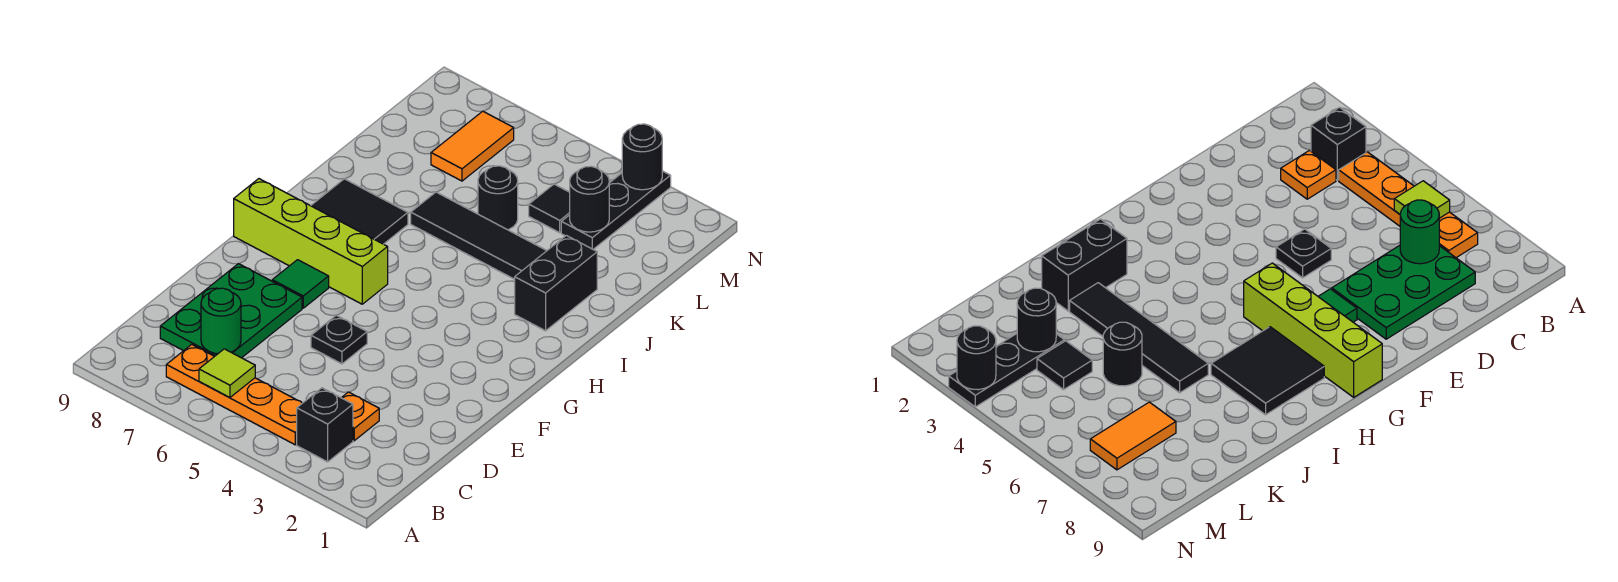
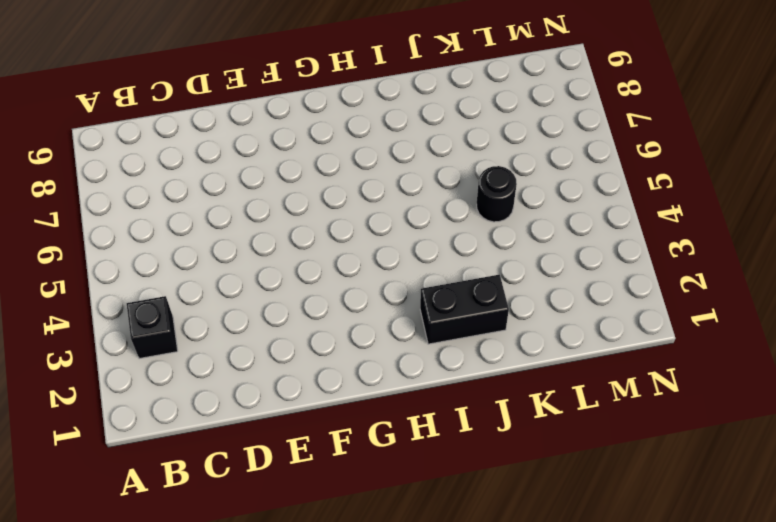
none -> orange plate B4:B7 level 1
none -> orange plate C3 level 1
none -> green plate C7:E8 level 1

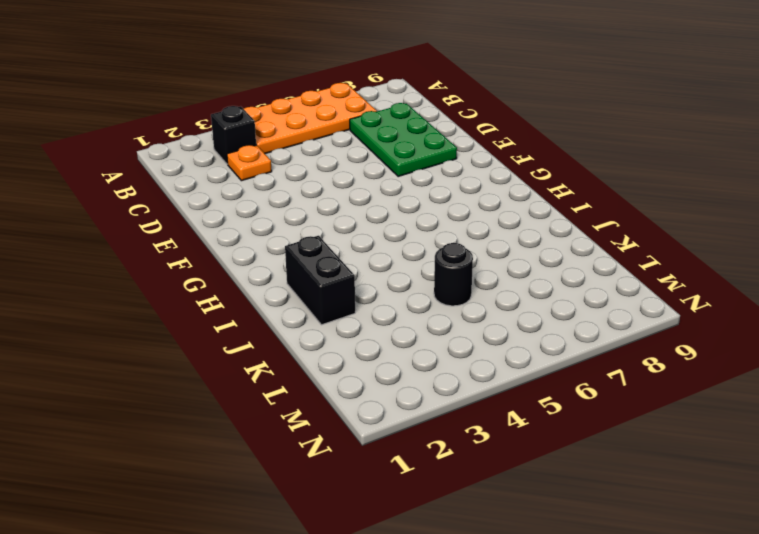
orange plate A4:B7 level 1 -> orange plate B4:B7 level 1
none -> black plate E5 level 1
none -> green tile F7 level 1
none -> lime brick G6:G9 level 1

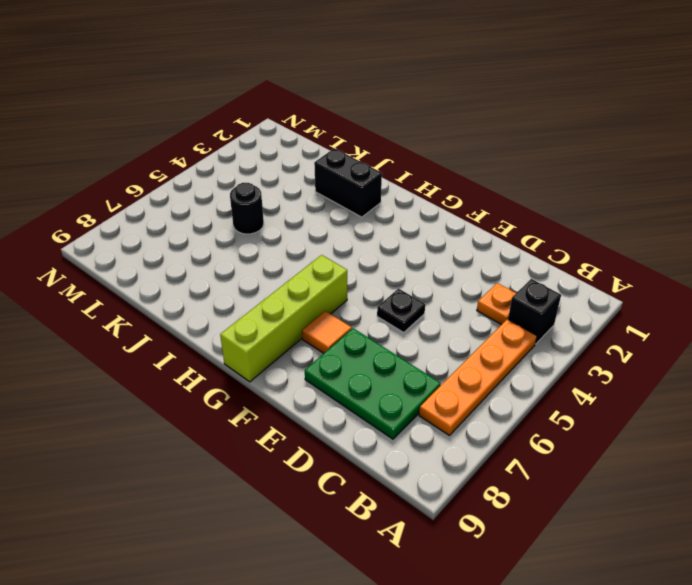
orange tile F7 level 1 -> green tile F7 level 1
none -> black tile H7:I8 level 1
none -> black tile J3:J6 level 1
none -> black plate L3:N3 level 1

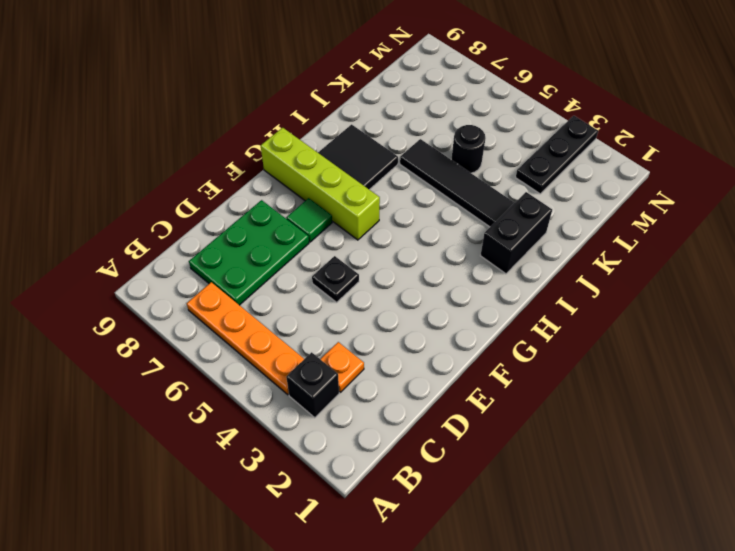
none -> black tile L4 level 1
none -> orange tile L7:M7 level 1
none -> lime tile B6 level 2

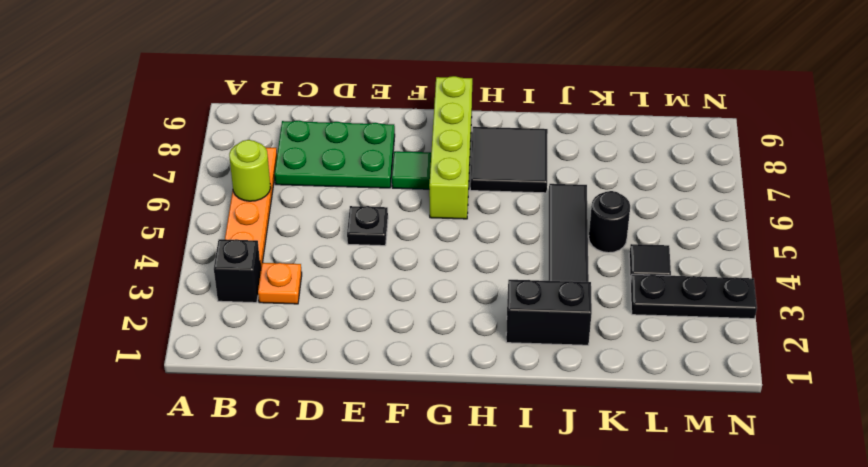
lime round brick B6 level 2 -> lime tile B6 level 2
none -> orange tile L7:M7 level 1
none -> green round brick C7 level 2
none -> black round brick L3 level 2

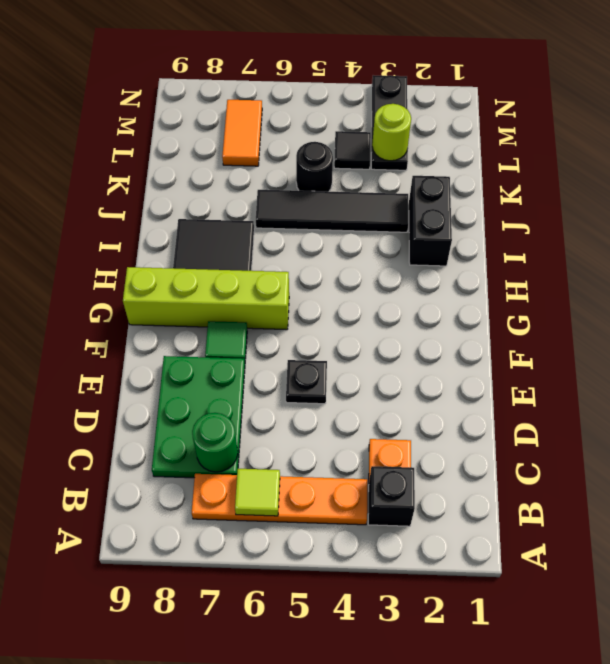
lime round brick L3 level 2 -> black round brick L3 level 2
none -> black round brick N3 level 2

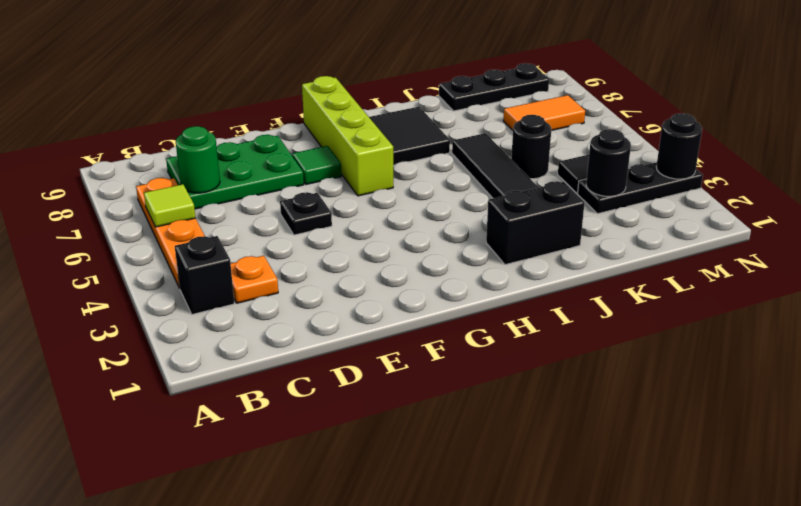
black plate K9:M9 level 1 -> none

